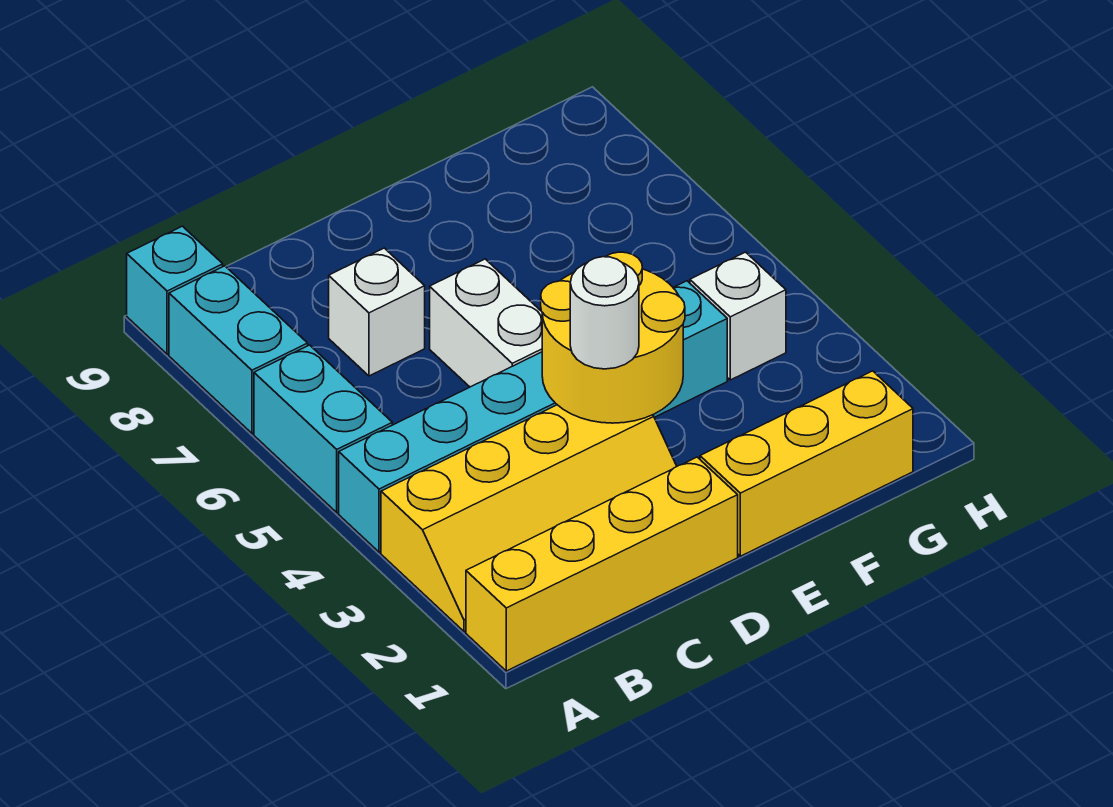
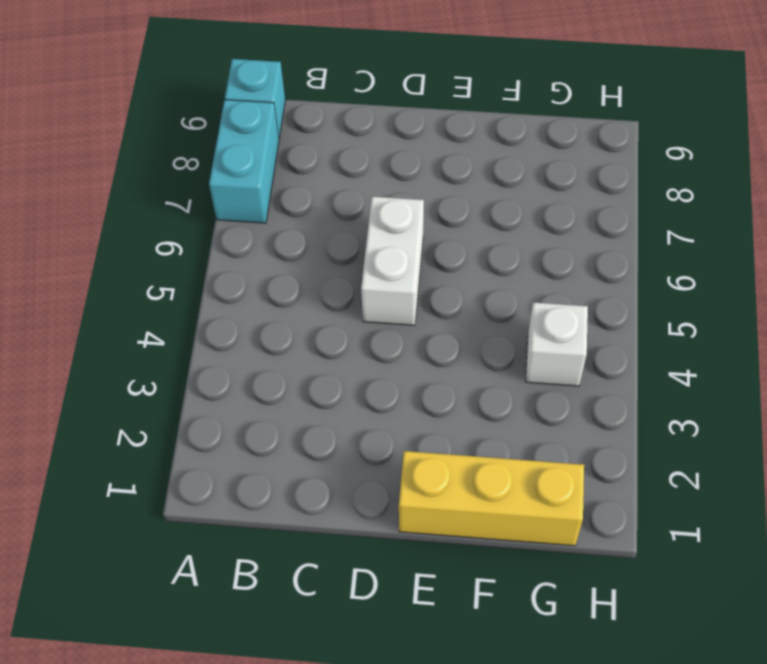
none -> yellow brick A1:D1 level 1
none -> yellow slope A2:D3 level 1 top 3
none -> cyan brick A4:F4 level 1

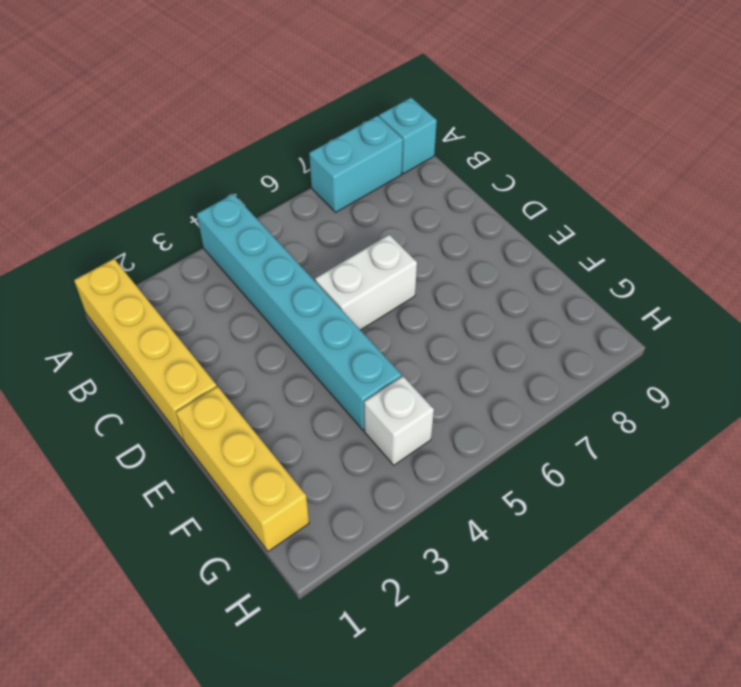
none -> yellow slope A2:D3 level 1 top 3
none -> cyan brick A5:A6 level 1
none -> white brick C7 level 1

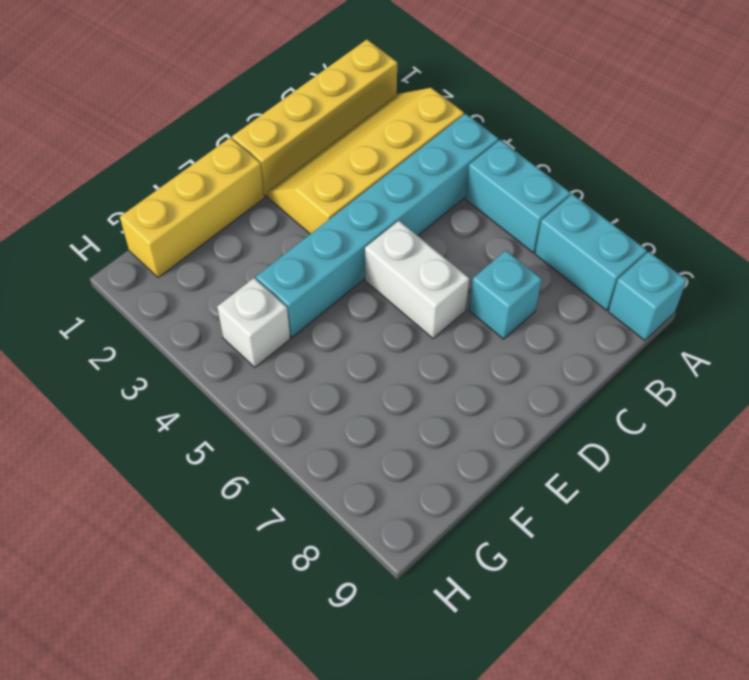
cyan brick C7 level 1 -> white brick C7 level 1
none -> yellow round brick D3:E4 level 2
none -> white round brick D3 level 3

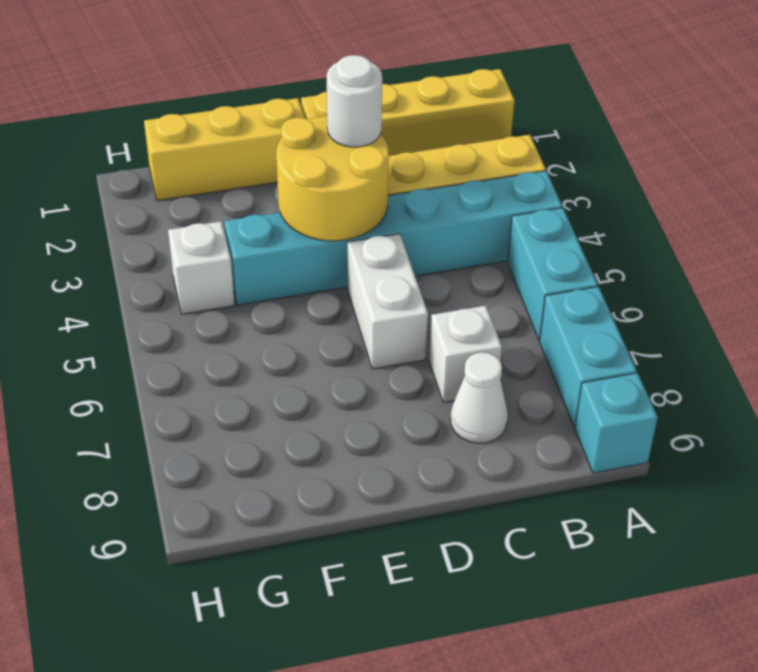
white cone C8 level 1 -> none

